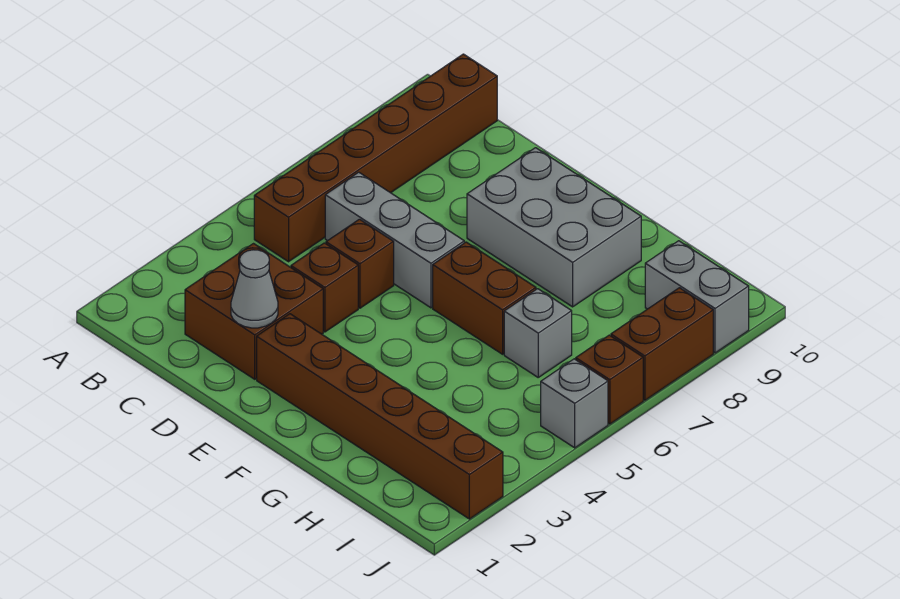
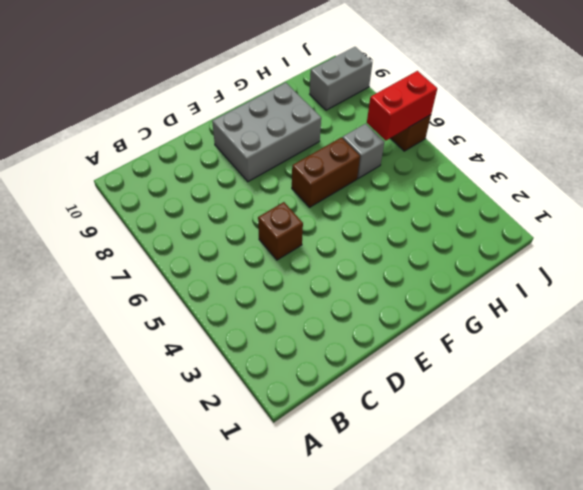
red brick I6:J6 level 2 -> none
none -> brown brick B5:B10 level 1
none -> brown brick C2:D3 level 1
none -> grey brick C6:E6 level 1

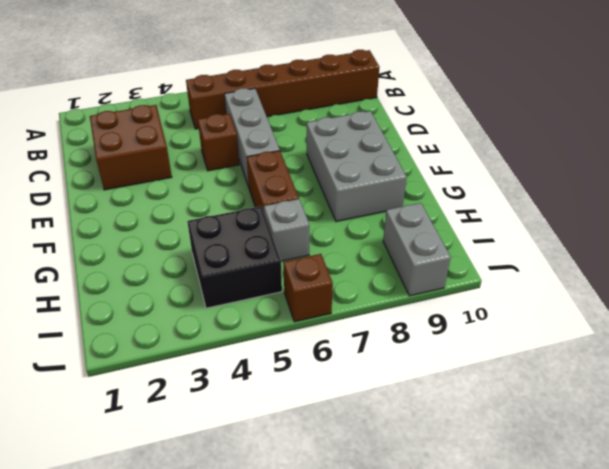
black brick H4:I5 level 1 -> none
none -> brown brick D4 level 1
none -> brown brick E2:J2 level 1
none -> grey brick J5 level 1

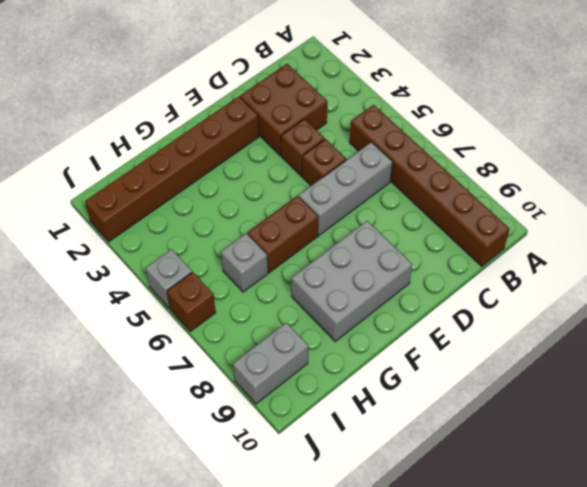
none -> brown brick J7:J8 level 1
none -> grey cone D2 level 2

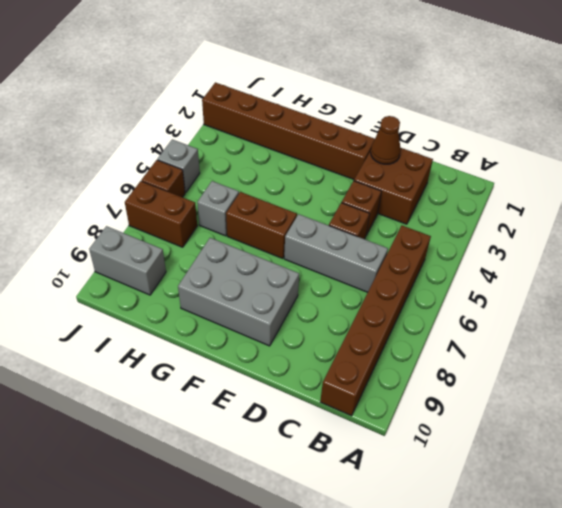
brown cone D2 level 2 -> grey cone D2 level 2
brown brick I7:J7 level 1 -> brown brick J7:J8 level 1

